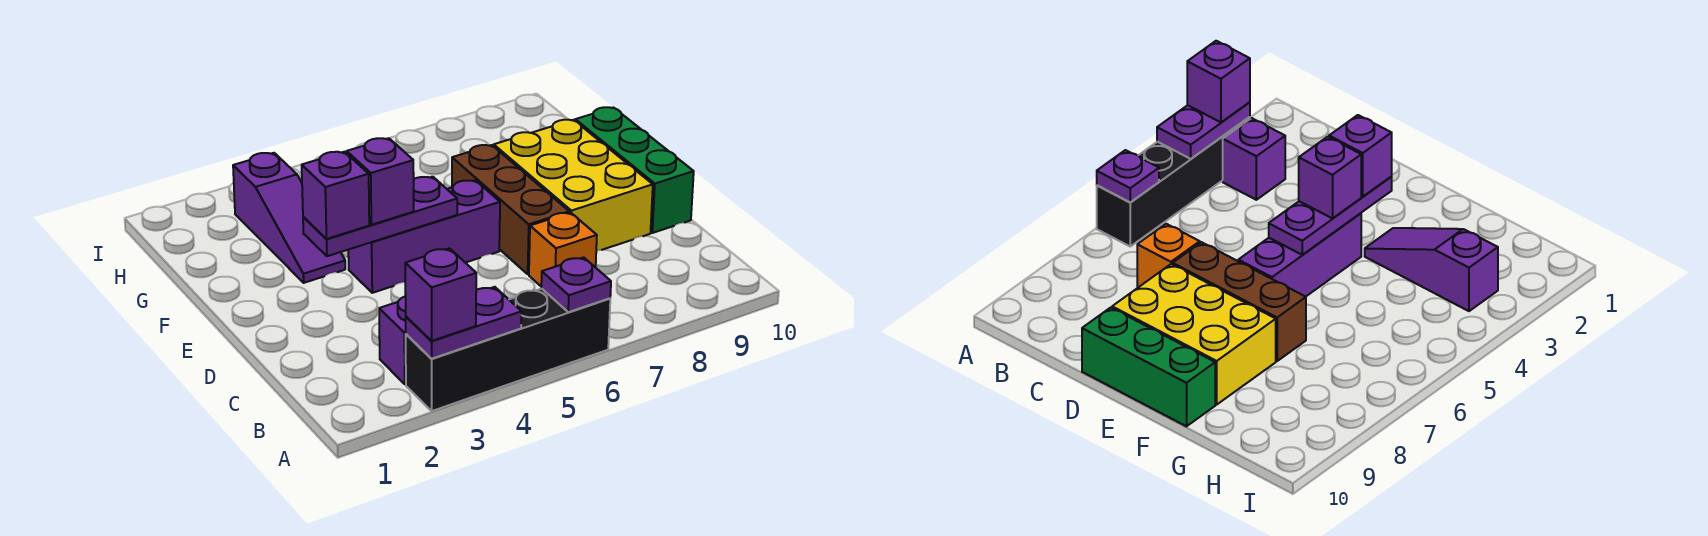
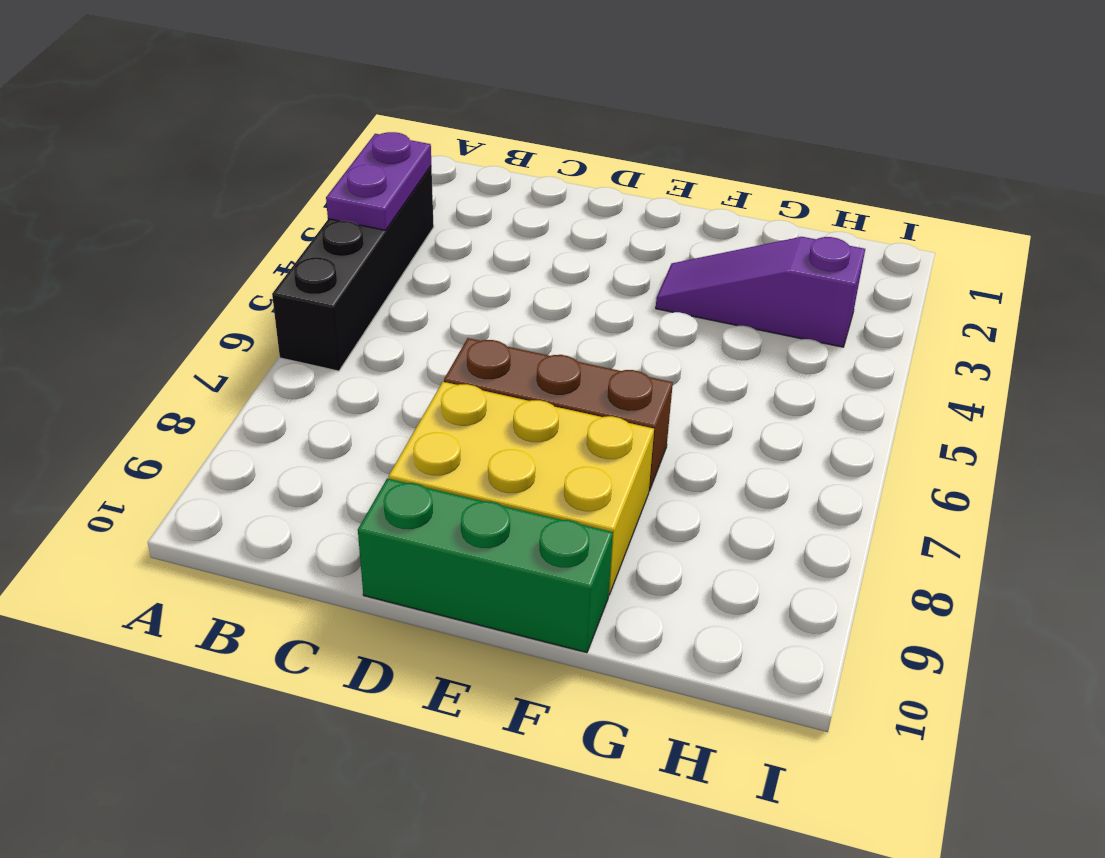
none -> purple brick B3 level 1
none -> orange brick C7 level 1
none -> purple brick E4:E6 level 1

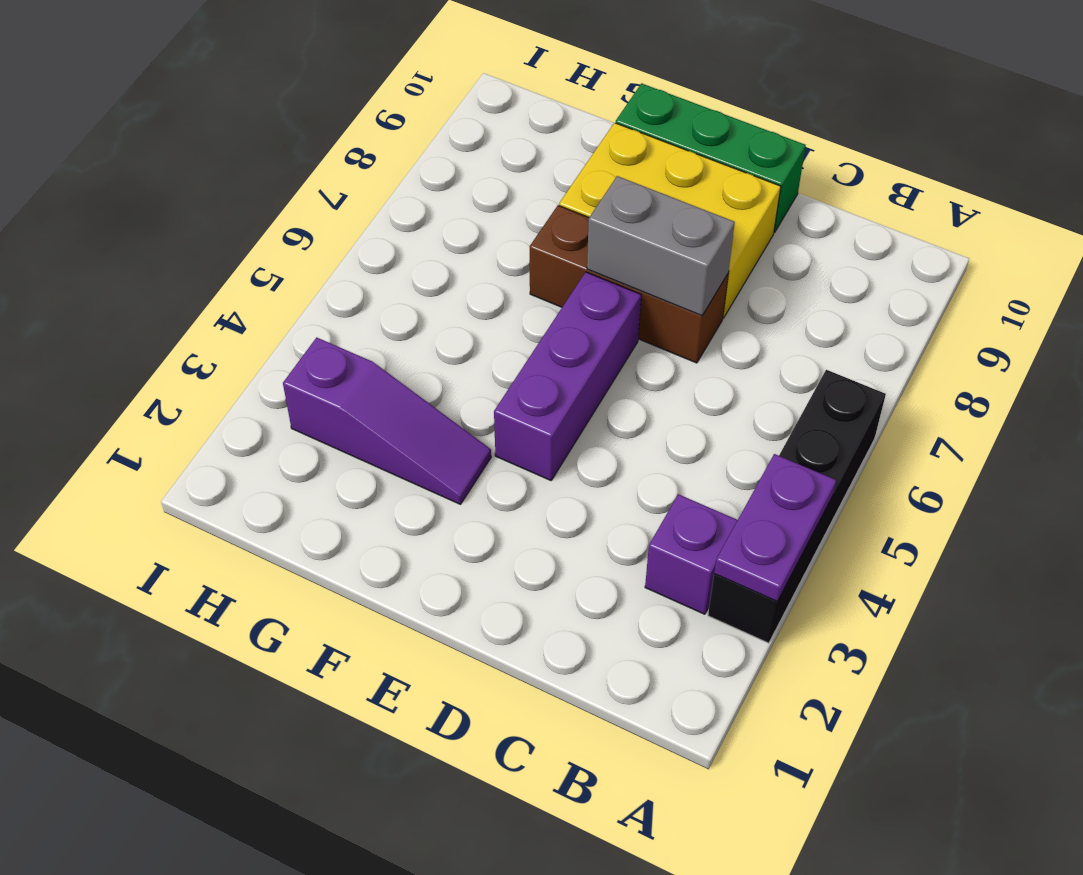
grey brick D7:E7 level 2 -> none
none -> orange brick C7 level 1
none -> purple plate A6 level 2
none -> purple plate E3:E5 level 2

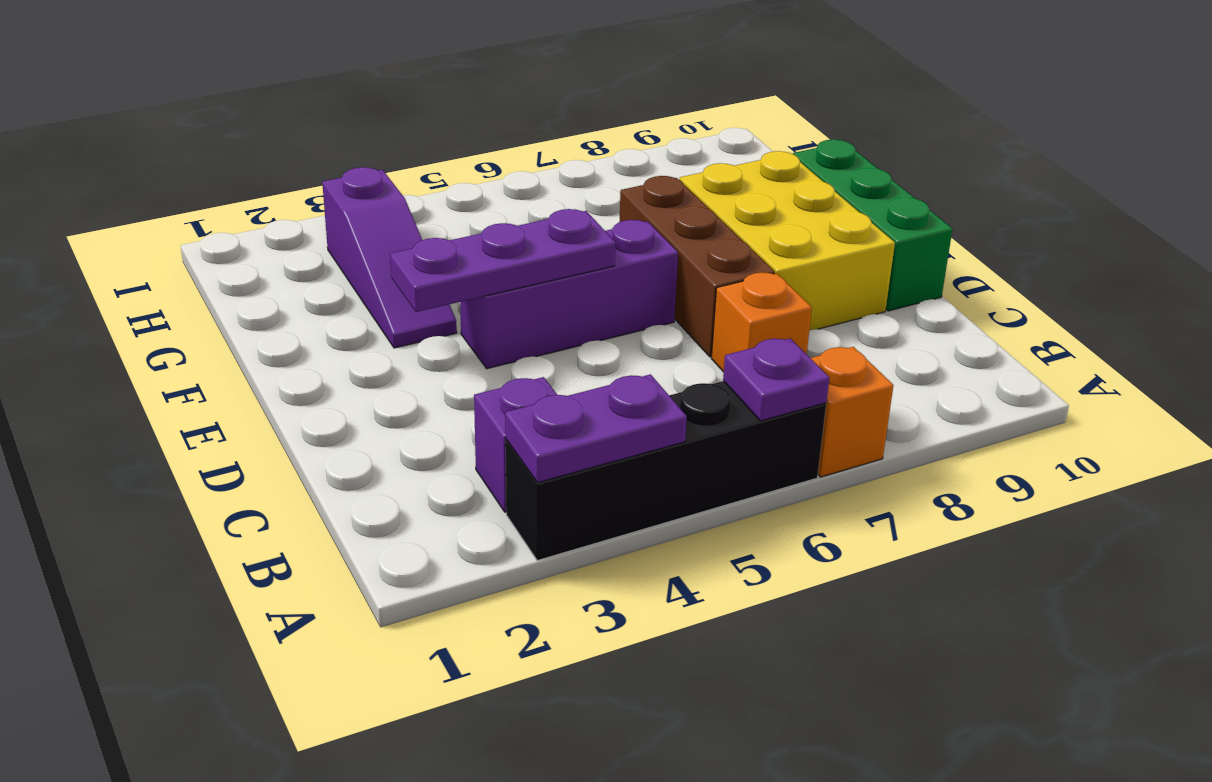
orange brick A7 level 1 -> none
none -> purple brick A3 level 3
none -> purple brick E3 level 3
none -> purple brick E4 level 3

